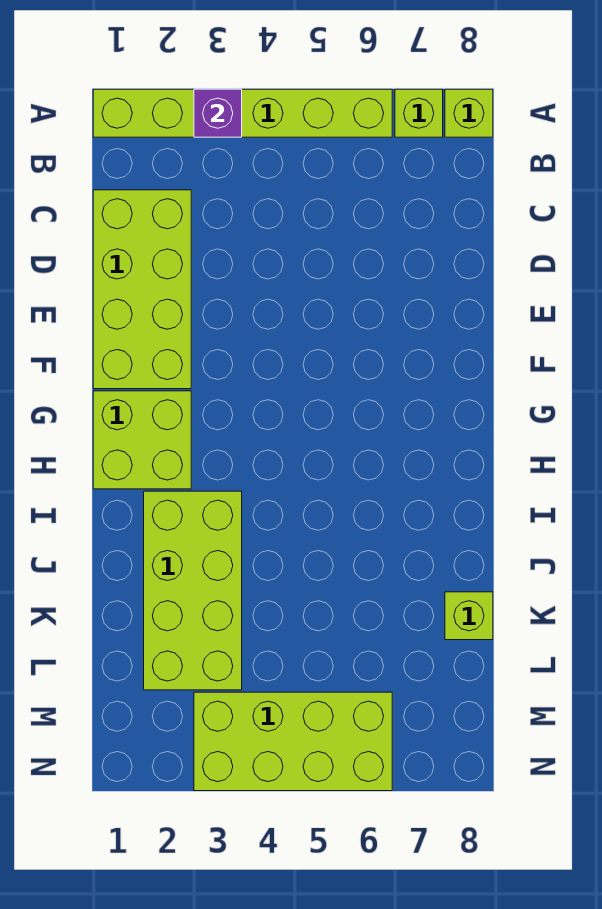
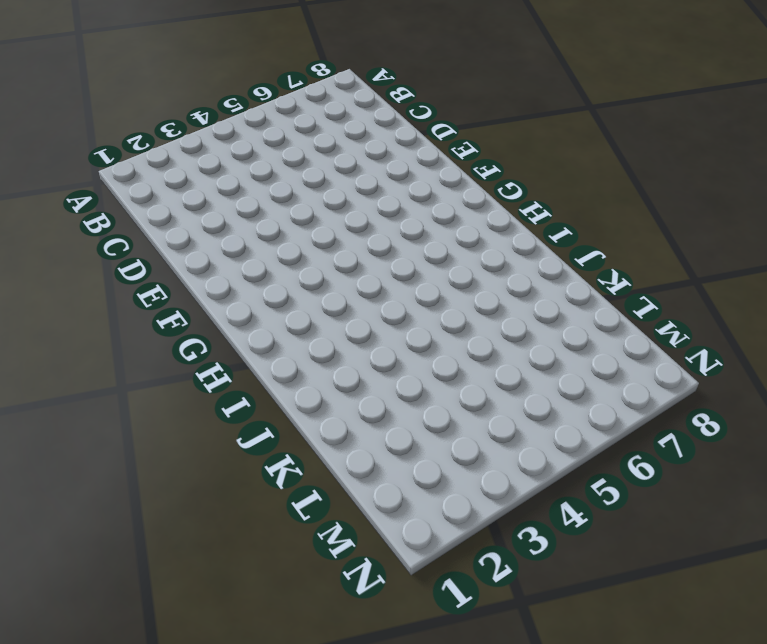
none -> lime brick A1:A6 level 1
none -> lime brick A7 level 1

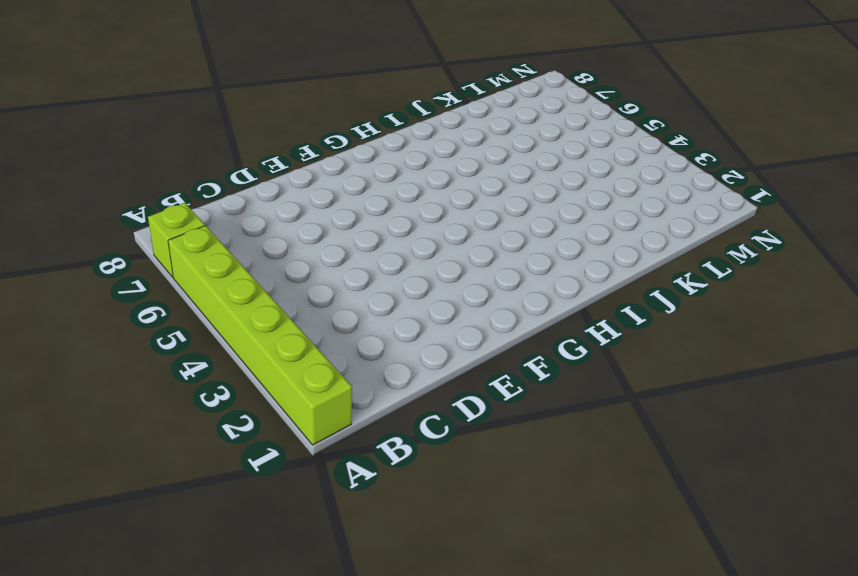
none -> lime brick A8 level 1
none -> lime brick C1:F2 level 1

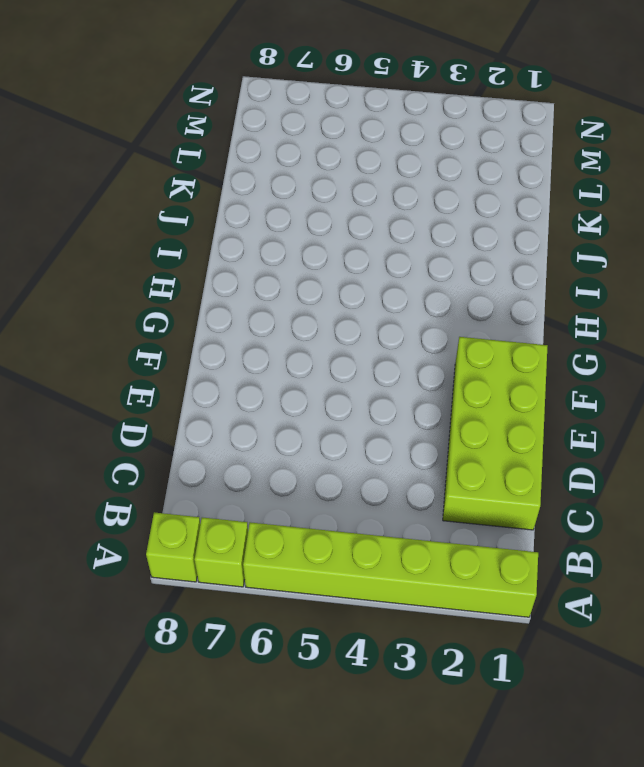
none -> lime brick G1:H2 level 1
none -> lime brick I2:L3 level 1

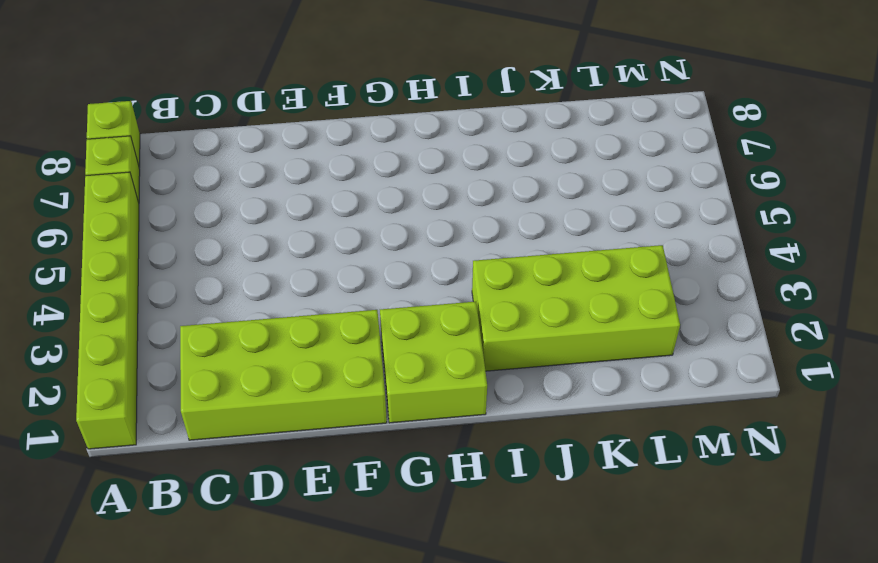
none -> lime brick K8 level 1
none -> lime brick M3:N6 level 1

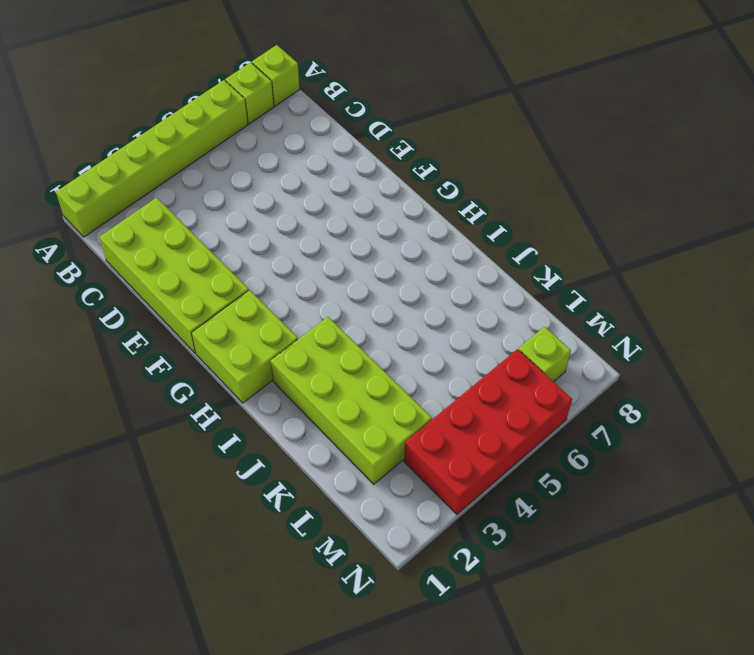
red brick M3:N6 level 1 -> lime brick M3:N6 level 1
lime brick M7 level 1 -> lime brick K8 level 1
none -> purple brick A3 level 2

